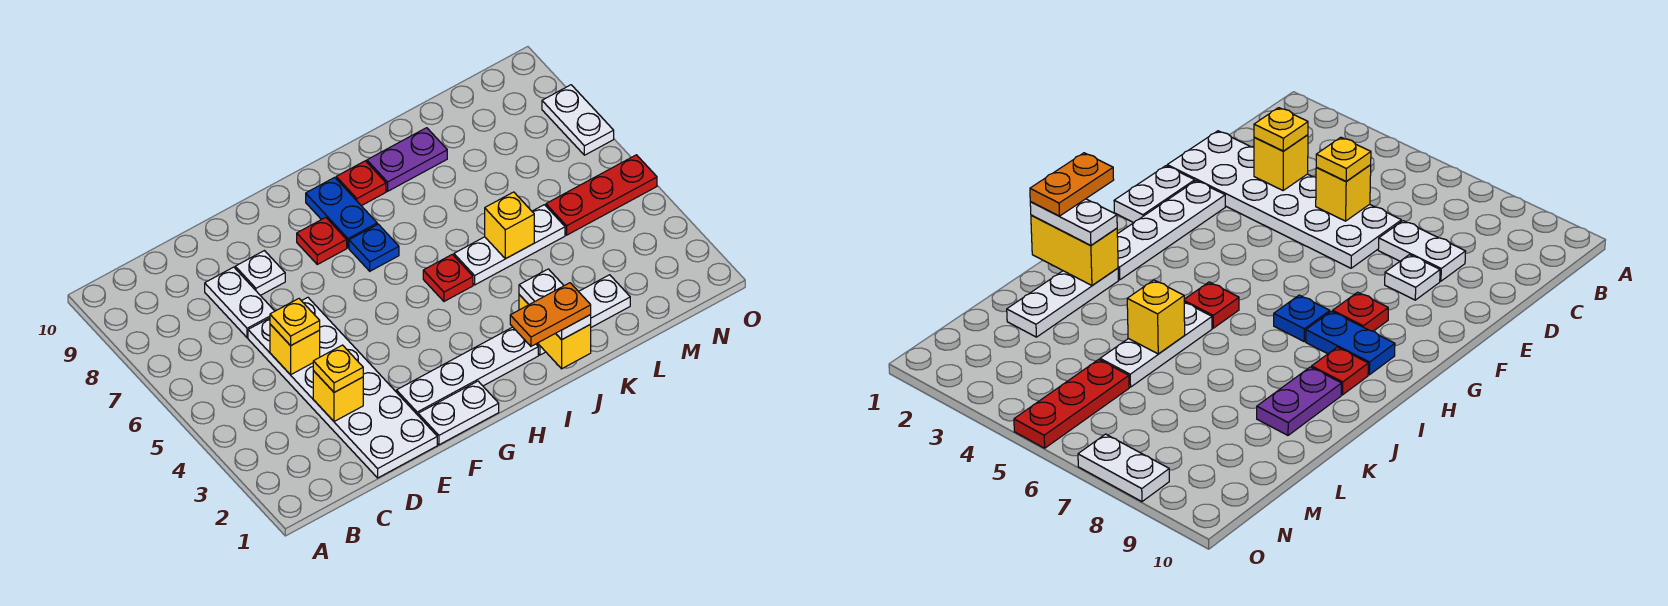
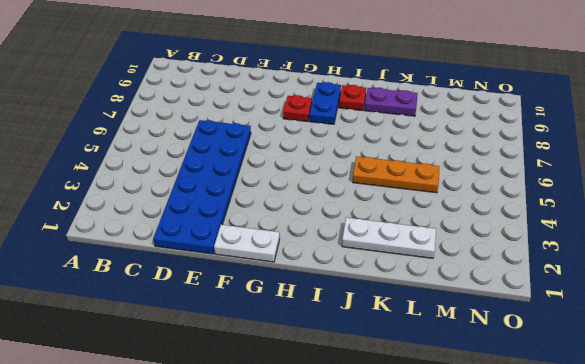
blue plate D1:E6 level 1 -> white plate D1:E6 level 1
orange plate J5:L5 level 1 -> white plate J5:L5 level 1
none -> white plate D7:D8 level 1
none -> white plate E8 level 1
none -> white plate F2:I2 level 1

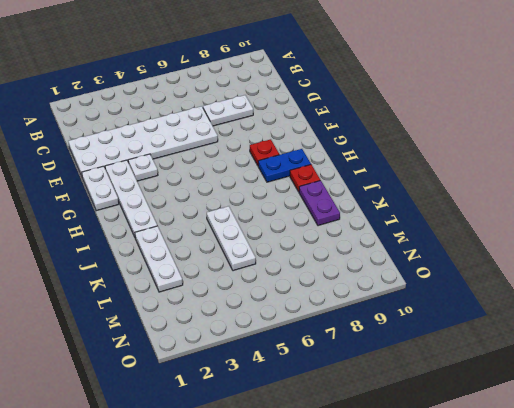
white plate F3 level 1 -> white plate E8 level 1
none -> blue plate H7 level 1
none -> red plate I5 level 1
none -> red plate M5:O5 level 1

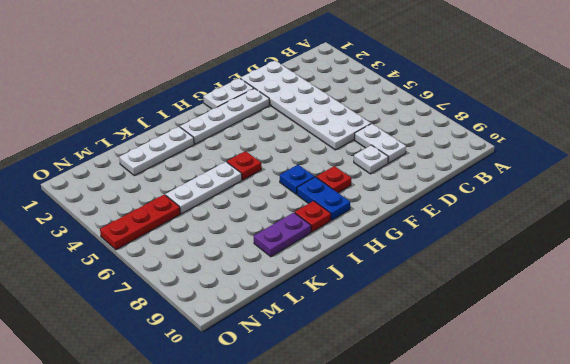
none -> white plate O7:O8 level 1
none -> yellow brick D3 level 2
none -> yellow brick D5 level 2

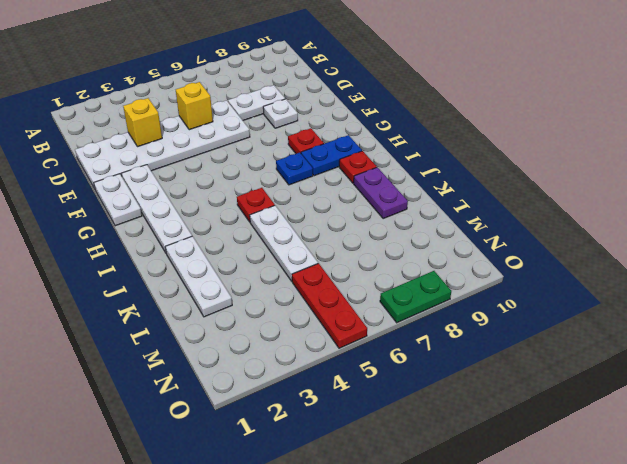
green plate O7:O8 level 1 -> white plate O7:O8 level 1
none -> yellow brick J1:J2 level 2
none -> yellow brick K5 level 2
none -> yellow plate D3 level 3

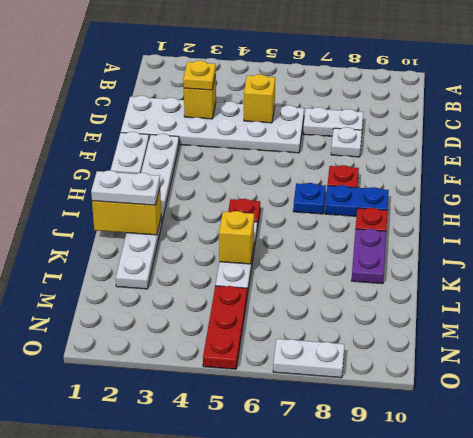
none -> yellow plate D5 level 3
none -> orange plate I1:J1 level 4

